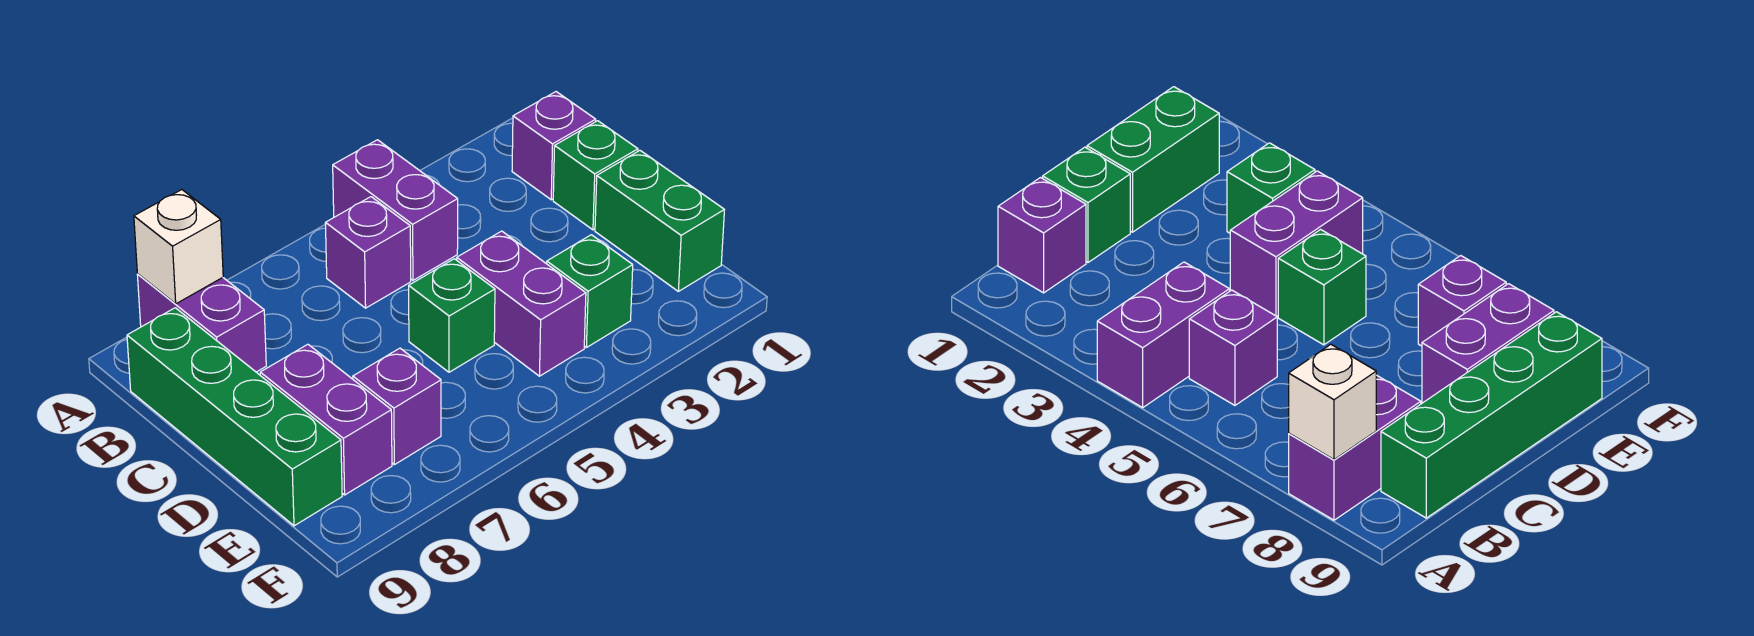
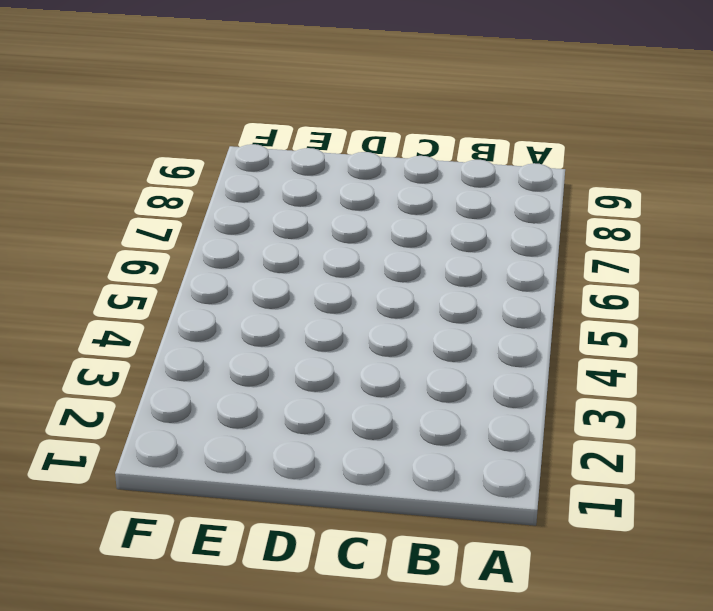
none -> purple brick A4:B4 level 1
none -> purple brick A8:B8 level 1
none -> purple brick B1 level 1

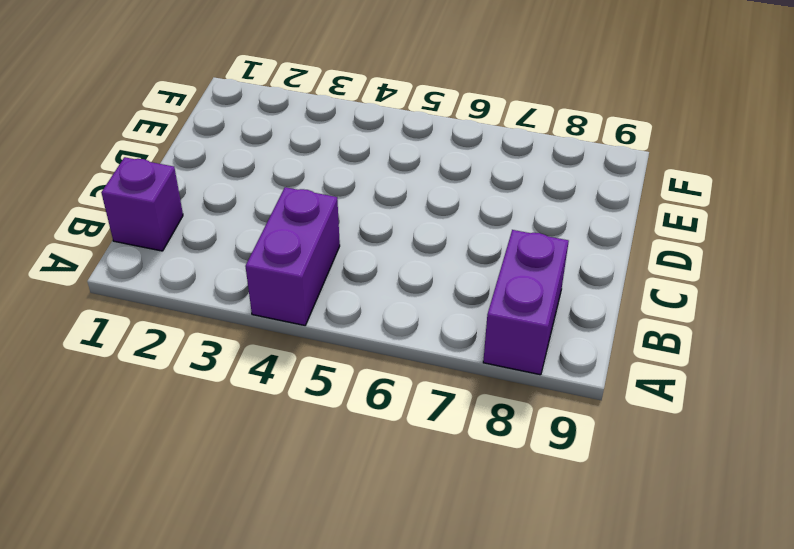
none -> purple brick B5 level 1
none -> green brick B9:E9 level 1
none -> green brick C1 level 1

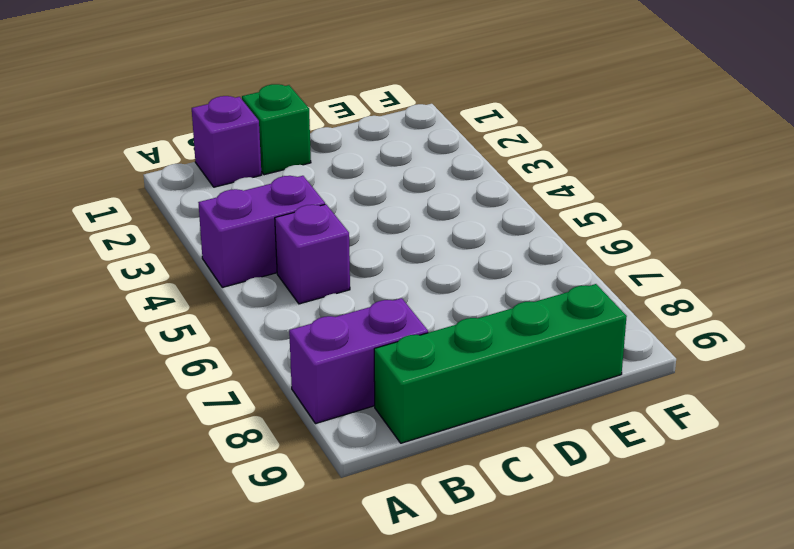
none -> green brick D1:E1 level 1
none -> purple brick D4:E4 level 1
none -> green brick D5 level 1

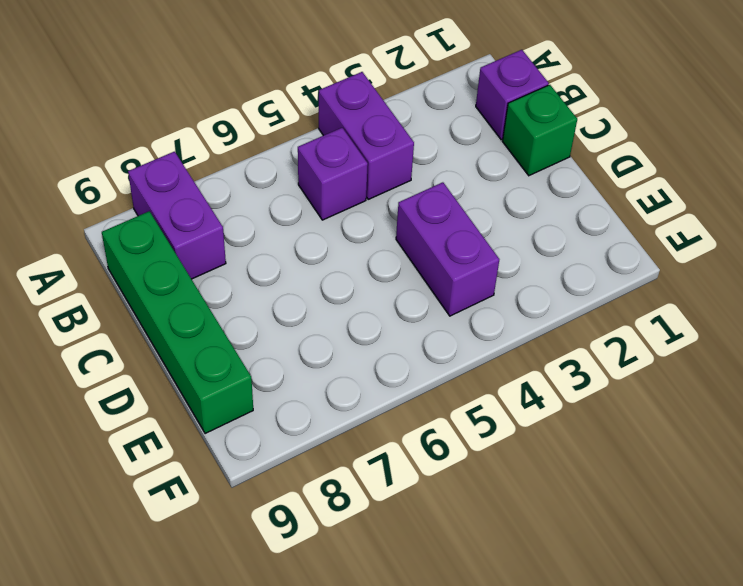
none -> green brick D1:E1 level 1
none -> green brick D5 level 1
none -> purple brick D8:E8 level 1

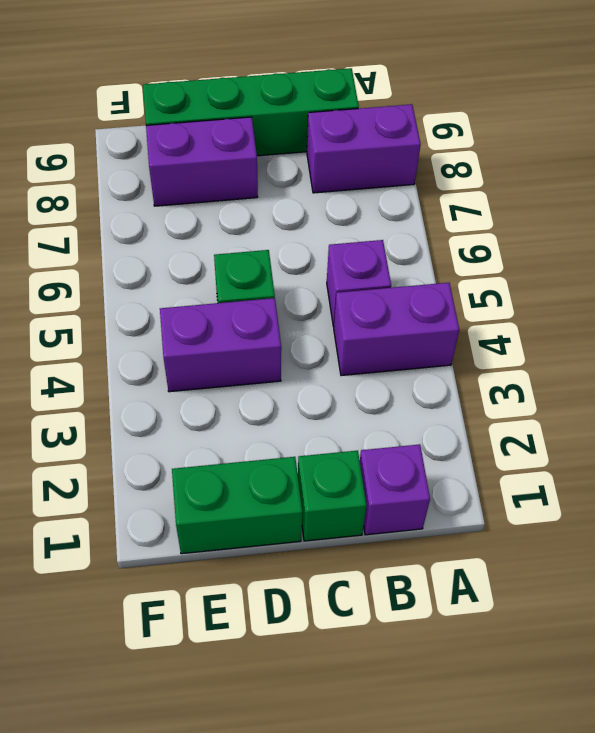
none -> green brick E3 level 1
none -> purple brick E7 level 1
none -> white brick A8 level 2

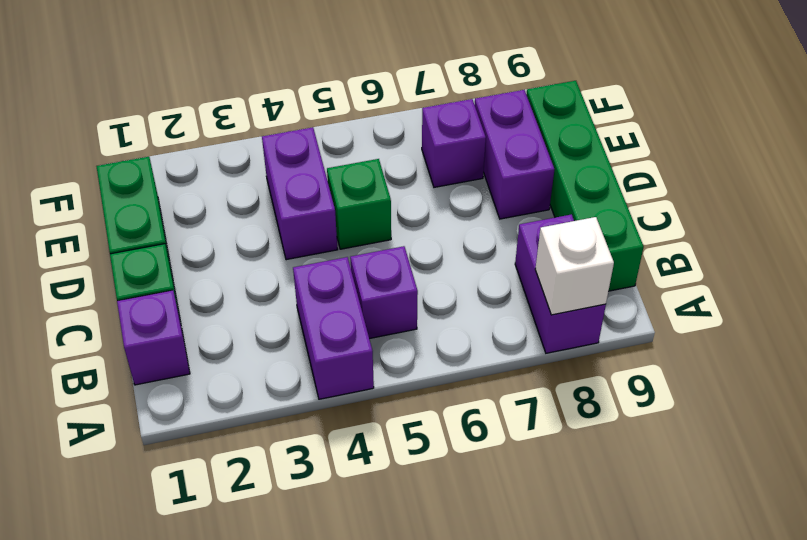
none -> green brick E3 level 1

